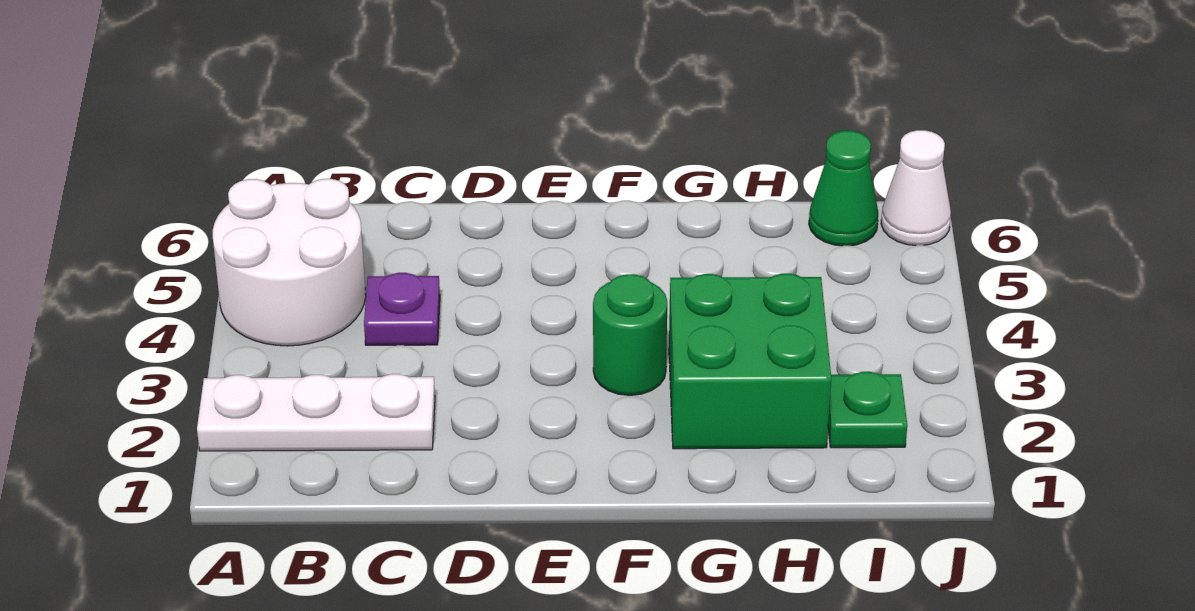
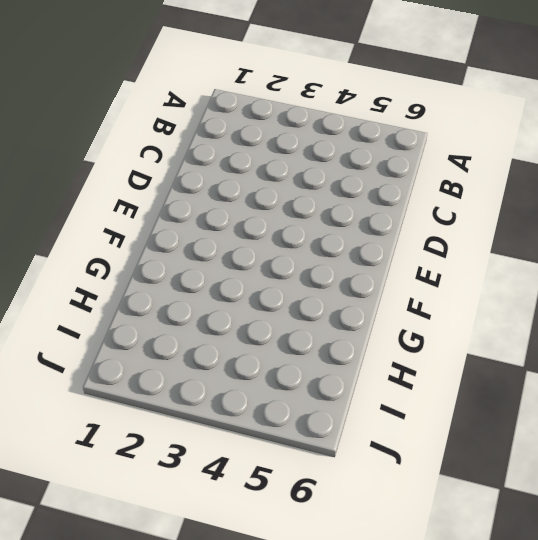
none -> white plate A2:C2 level 1
none -> white round brick A4:B5 level 1

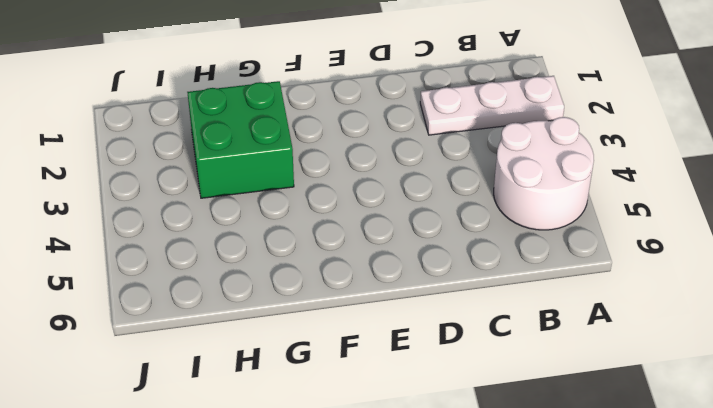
none -> purple plate C4 level 1
none -> green round brick F3 level 1

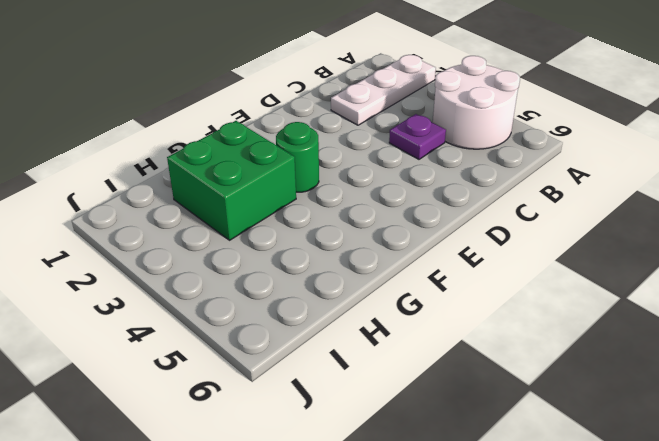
none -> green plate I2 level 1
none -> green cone I6 level 1

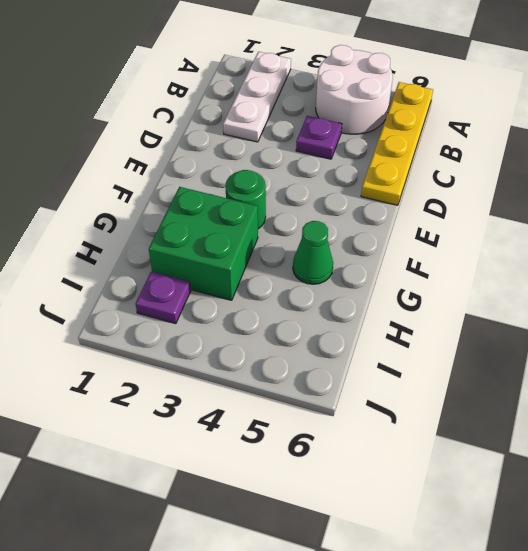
yellow plate A6:D6 level 1 -> none
green cone G5 level 1 -> green cone I6 level 1
purple plate I2 level 1 -> green plate I2 level 1
none -> white cone J6 level 1

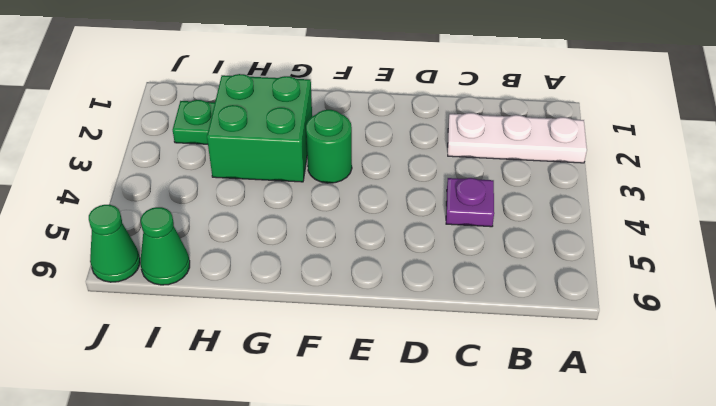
green cone J6 level 1 -> white cone J6 level 1
none -> white round brick A4:B5 level 1

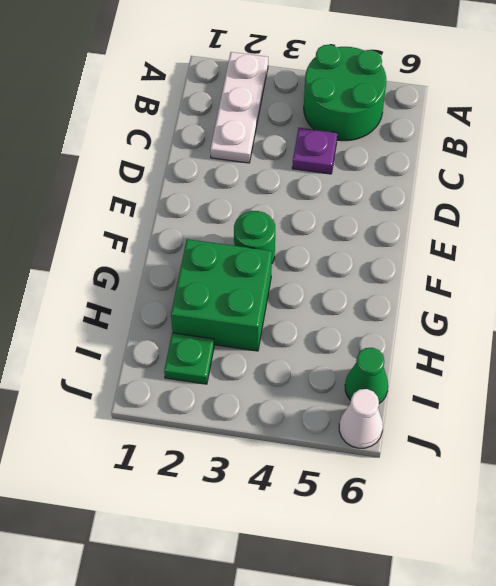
green round brick A4:B5 level 1 -> white round brick A4:B5 level 1

